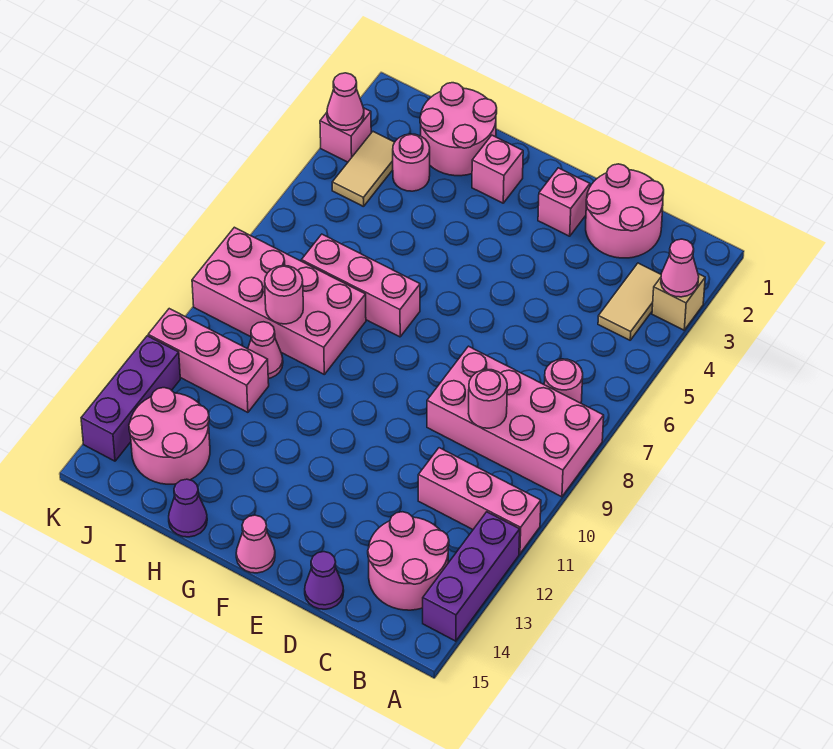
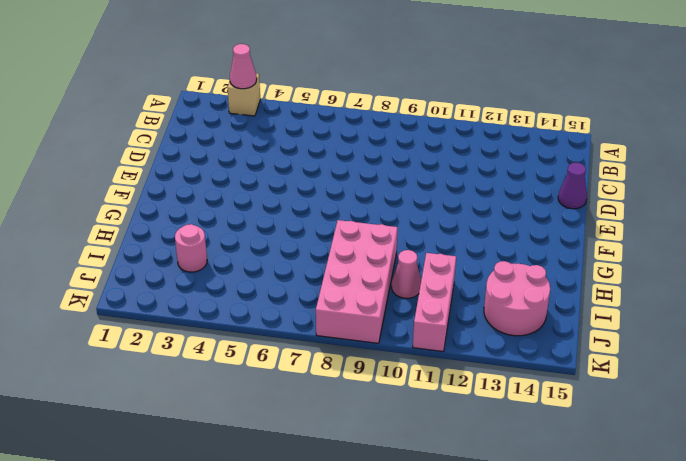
none -> pink brick A8:D9 level 1
none -> pink brick A11:C11 level 1
none -> purple brick A12:A14 level 1

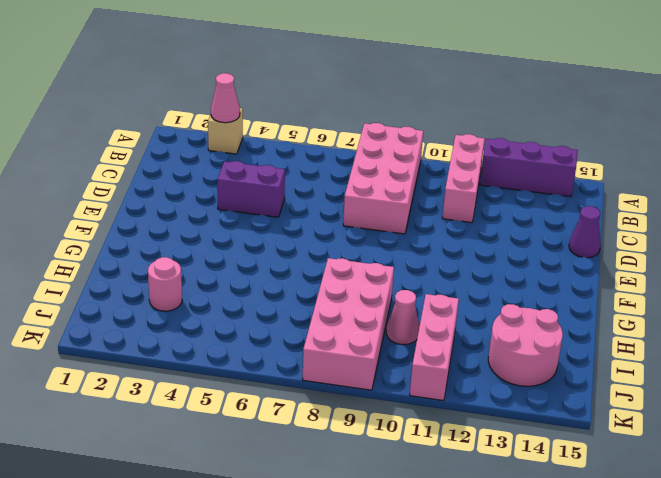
purple brick D4:D5 level 1 -> none
none -> tan tile B3:B4 level 1
none -> pink round brick B7 level 1
none -> pink round brick B13:C14 level 1

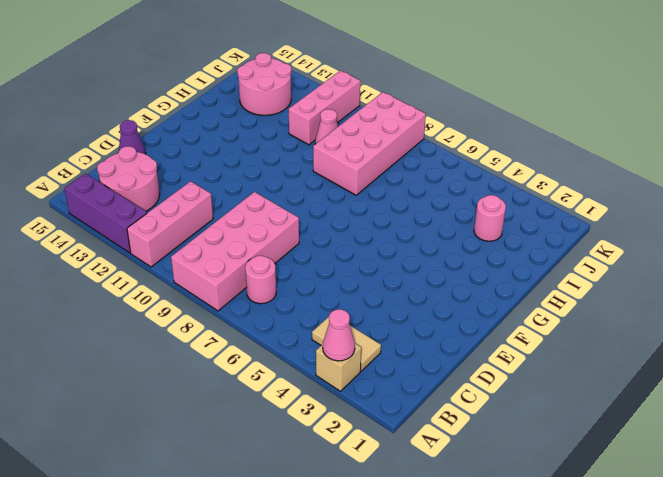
none -> pink round brick C1:D2 level 1
none -> pink brick E2 level 1
none -> pink cone F15 level 1

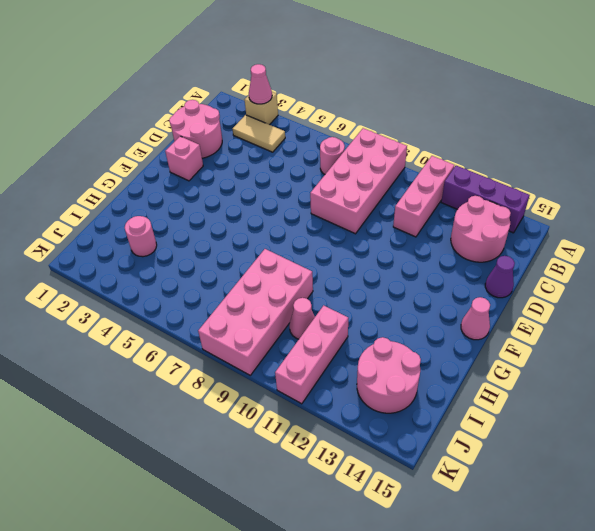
none -> pink brick G2 level 1
none -> pink brick G7:I7 level 1
none -> pink round brick H1:I2 level 1

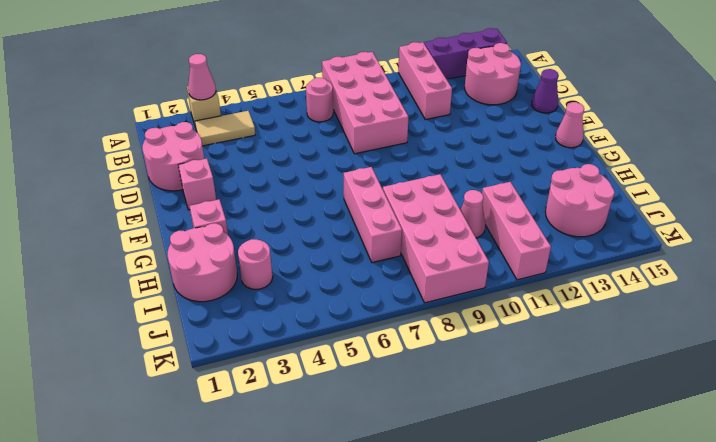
none -> purple cone H15 level 1
none -> tan tile J3:J4 level 1
none -> pink brick K3 level 1

